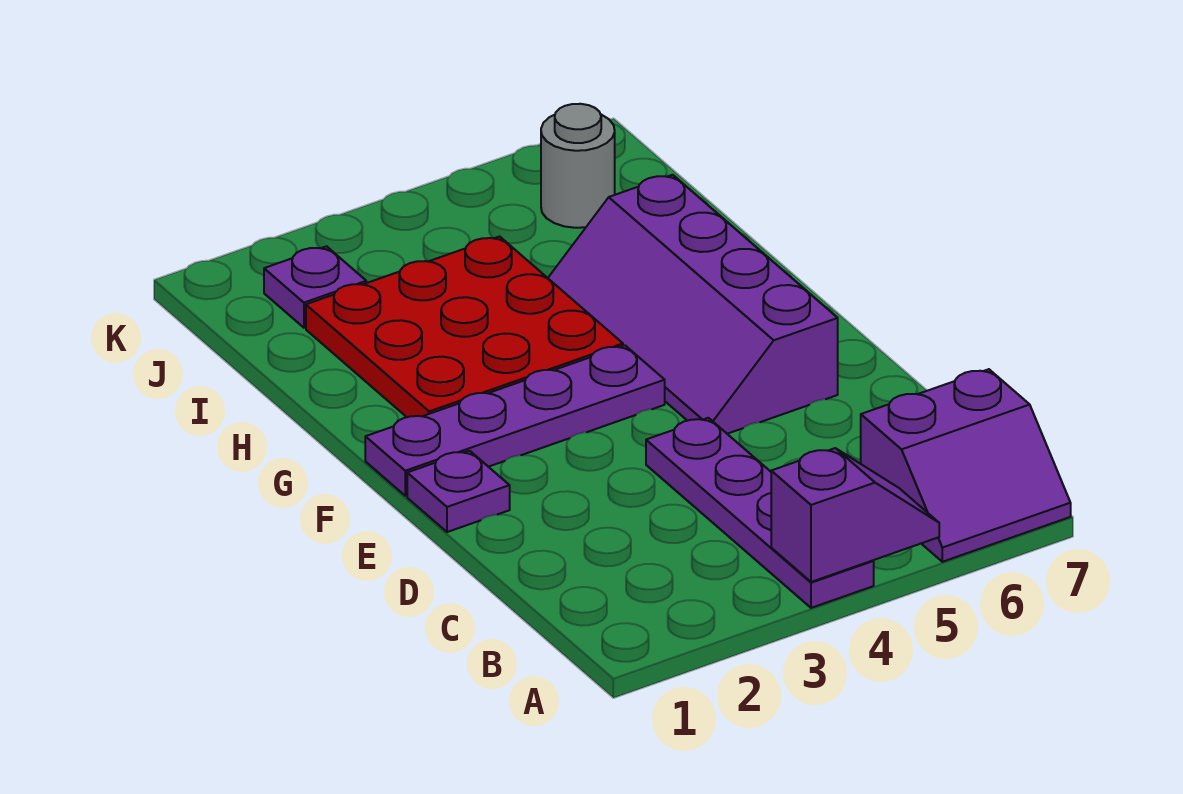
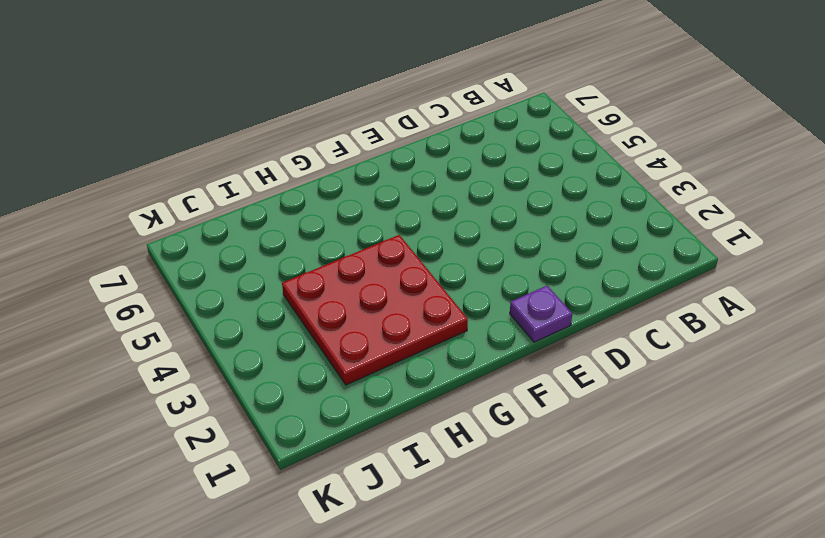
none -> purple plate A4:D4 level 1
none -> purple slope A6:B7 level 1 top B

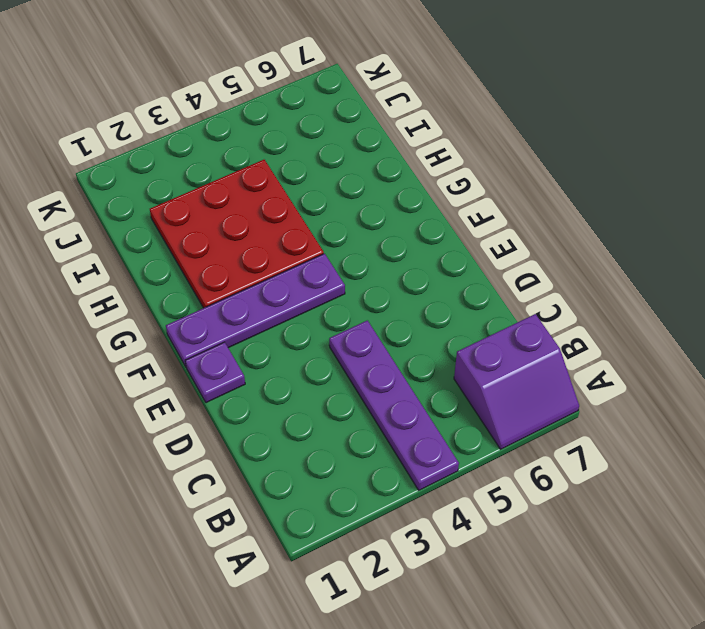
none -> purple slope E5:H6 level 1 top 6
none -> purple plate J2 level 1

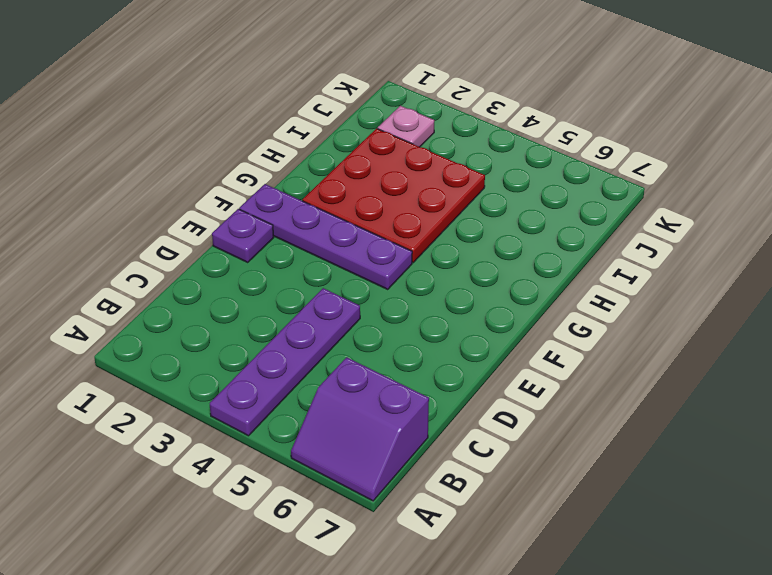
pink plate J2 level 1 -> purple plate J2 level 1
none -> purple slope E5:H6 level 1 top 6
none -> grey round brick J6 level 1

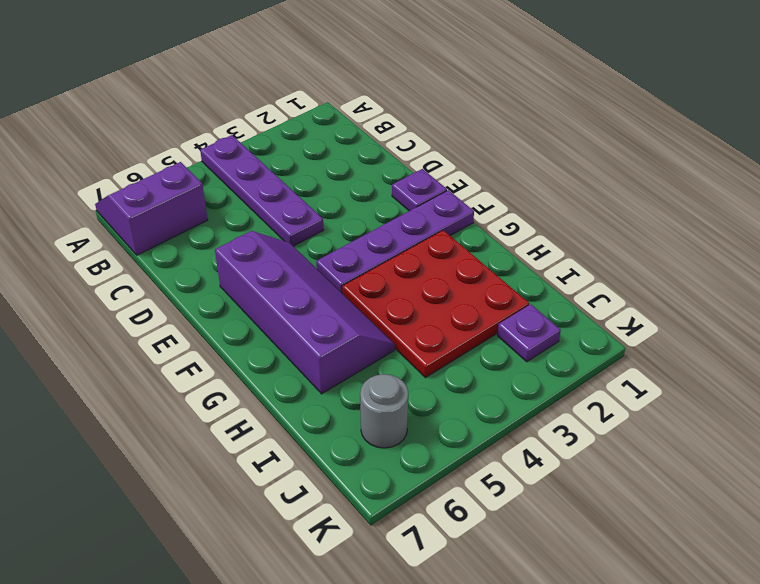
none -> purple slope A4:A5 level 2 top 4

